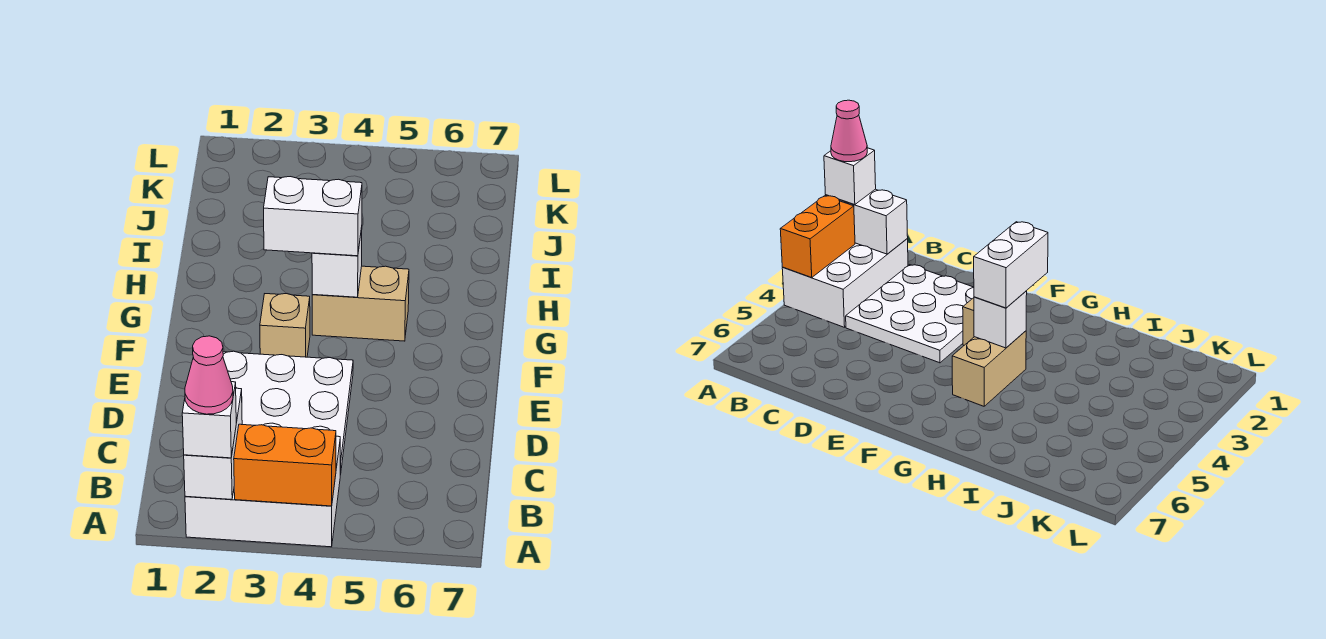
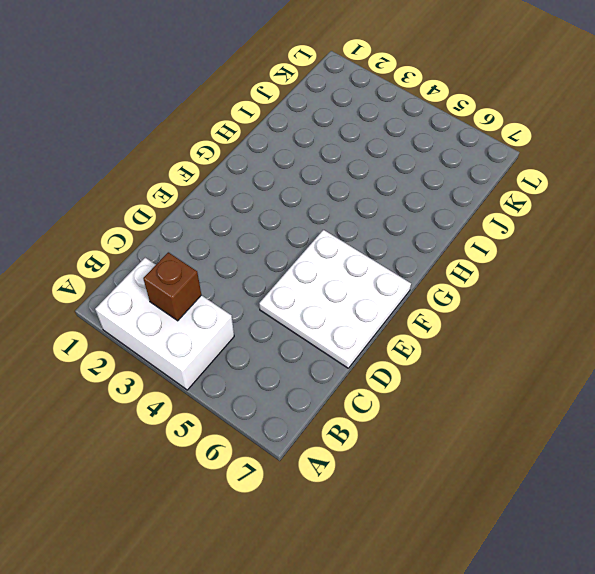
brown brick B3 level 2 -> none
white plate D5:F7 level 1 -> white plate C2:E4 level 1
none -> tan brick F3 level 1
none -> tan brick G4:G5 level 1

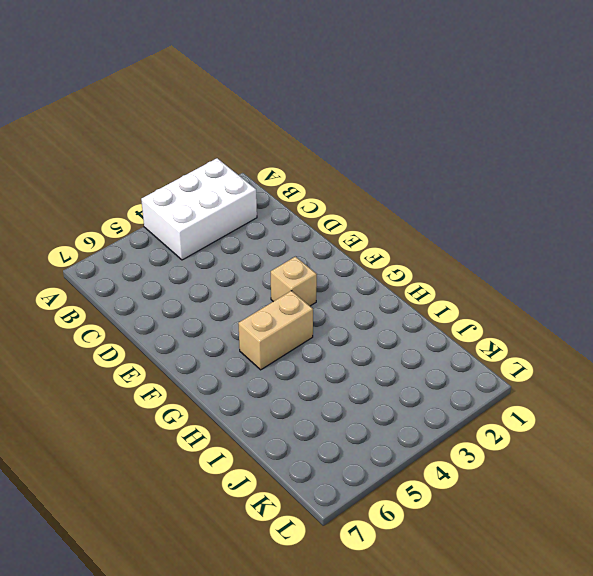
none -> white plate C2:E4 level 1
none -> white brick A2:B2 level 2

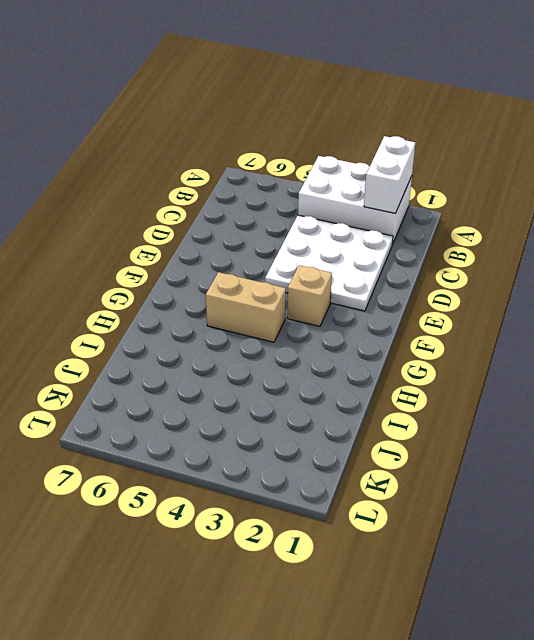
none -> orange brick A3:A4 level 2
none -> white brick G4 level 2

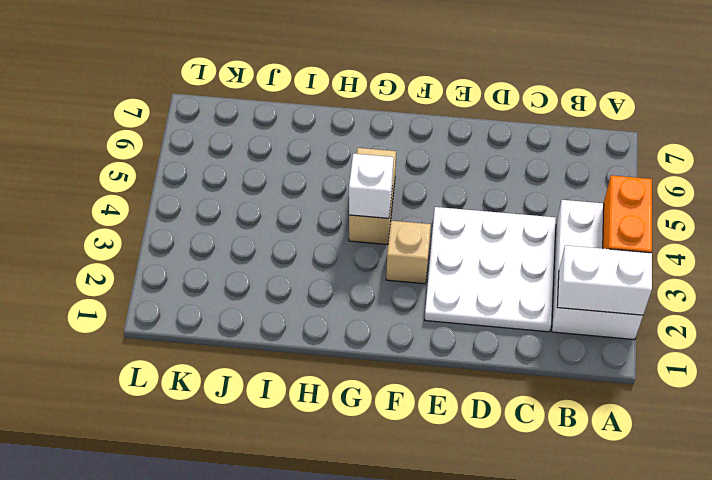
none -> white brick A2 level 3
none -> white brick G3:G4 level 3

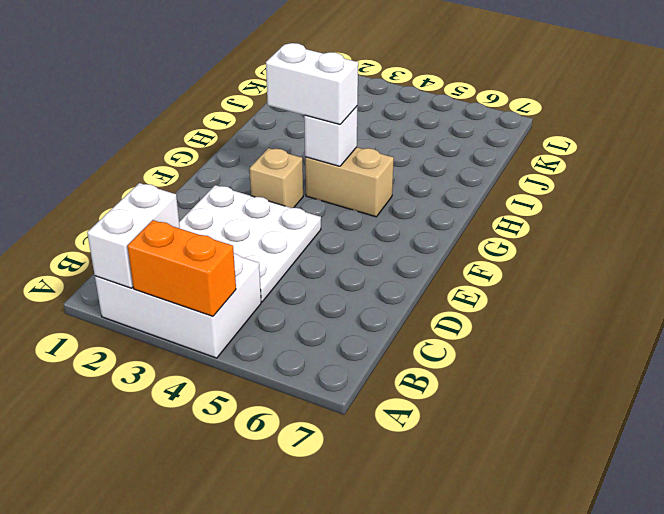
none -> white brick A2 level 3
none -> pink cone A2 level 4

